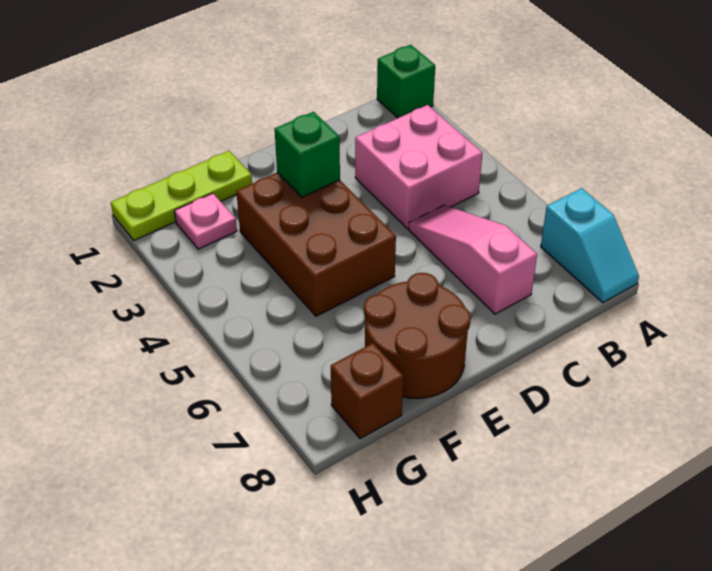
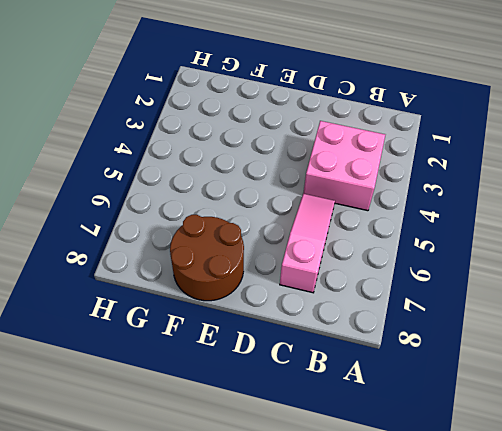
none -> green brick A1 level 1
none -> cyan slope A7:A8 level 1 top 7

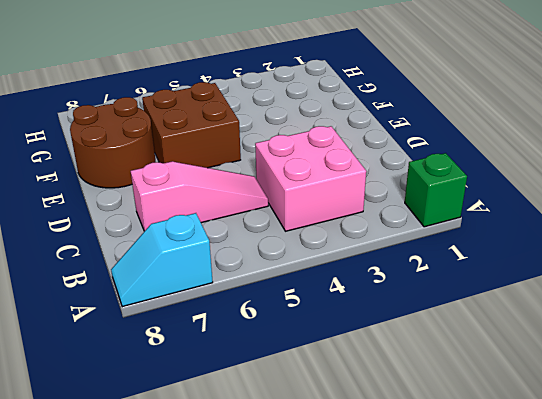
brown brick E5:F6 level 1 -> brown brick E3:F5 level 1
none -> lime plate F1:H1 level 1
none -> pink plate G2 level 1

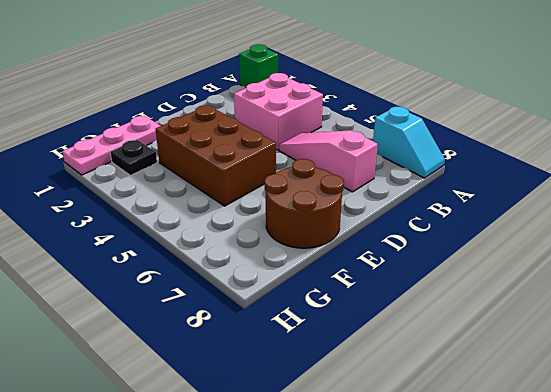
pink plate F1:H1 level 1 -> lime plate F1:H1 level 1
black plate G2 level 1 -> pink plate G2 level 1
none -> brown brick G8 level 1
none -> green brick E3 level 2

